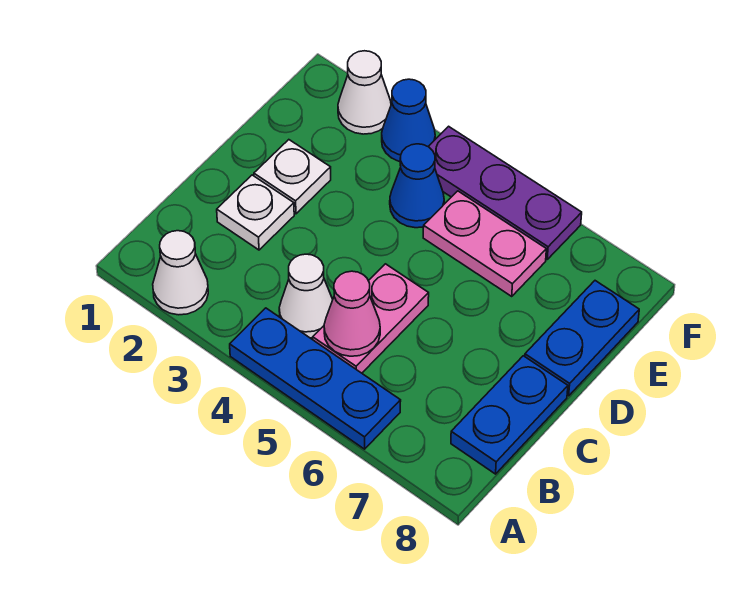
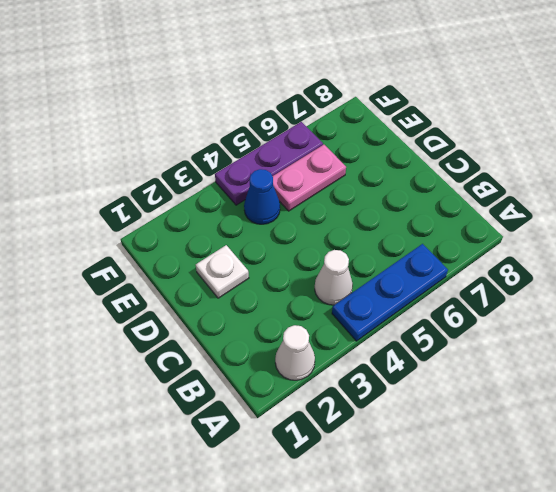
none -> pink plate B5:C5 level 1
none -> blue plate B8:C8 level 1
none -> white plate C2 level 1

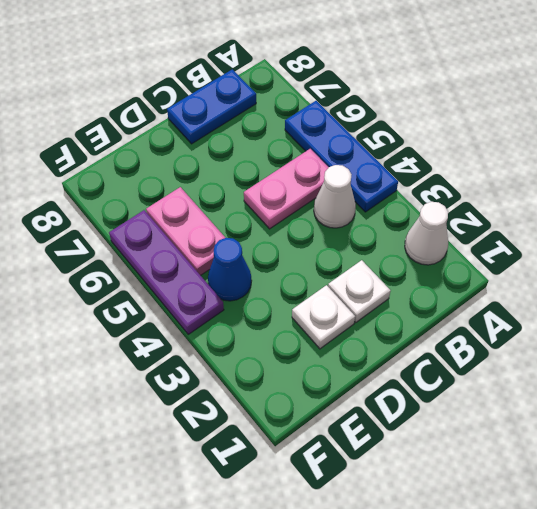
none -> blue plate D8:E8 level 1
none -> white cone F2 level 1
none -> blue cone F3 level 1

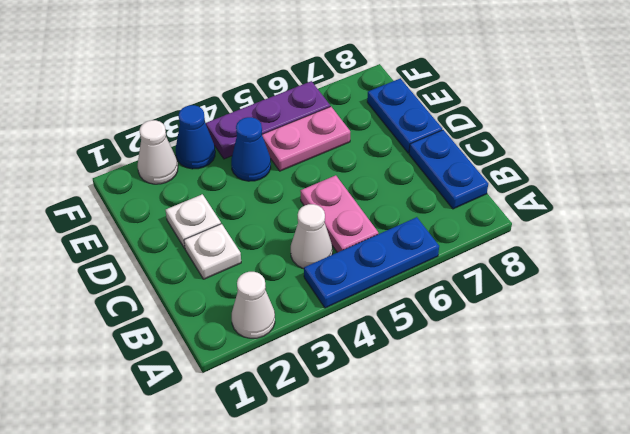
none -> pink cone B5 level 2

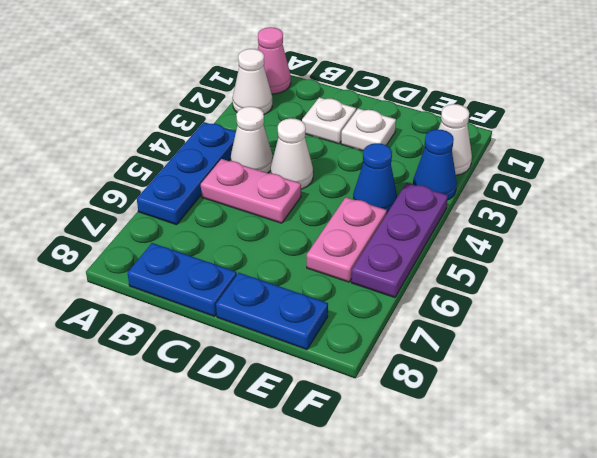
pink cone A1 level 1 -> pink cone B5 level 2
white cone C4 level 1 -> none

